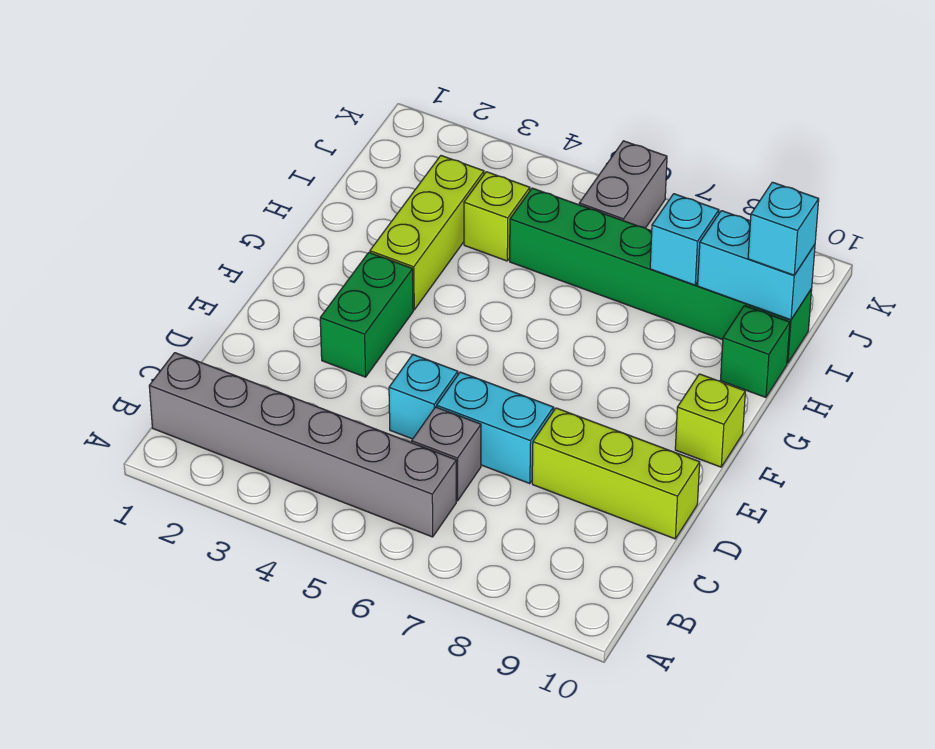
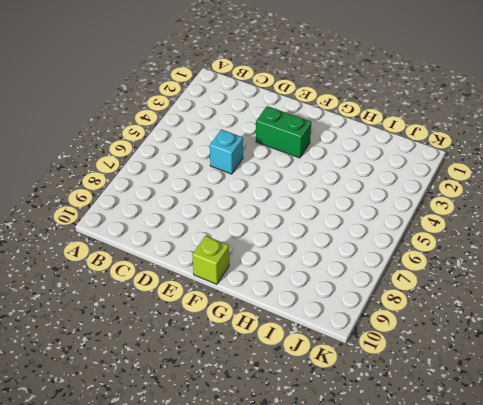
none -> grey brick B1:B6 level 1
none -> grey brick C6 level 1
none -> cyan brick D6:D7 level 1

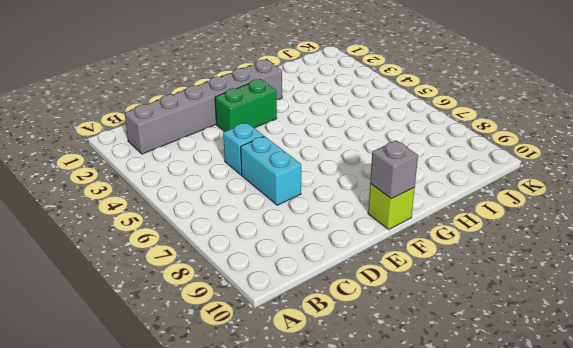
grey brick B2:G2 level 1 -> grey brick B1:B6 level 1
grey brick F10 level 2 -> grey brick C6 level 1
none -> lime brick D8:D10 level 1
none -> lime brick G3:I3 level 1
none -> green brick H10 level 1

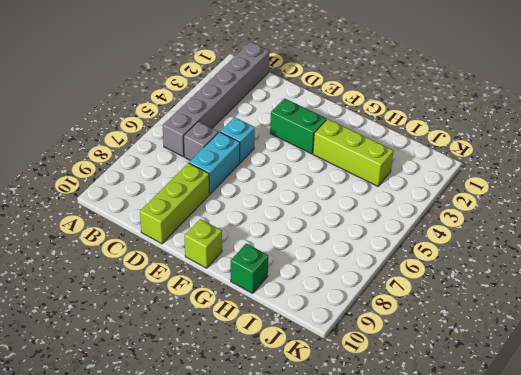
none -> lime brick I4 level 1
none -> green brick I5:I10 level 1
none -> grey brick J6:K6 level 1

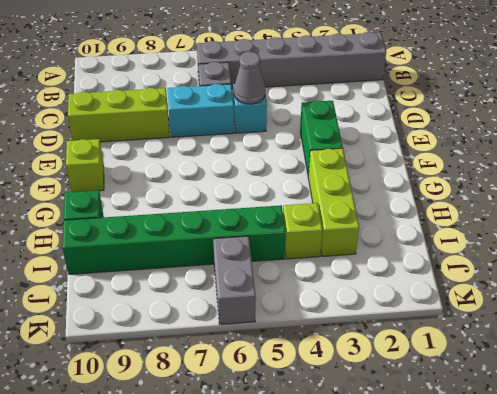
grey cone D5 level 2 -> none
none -> cyan brick I8 level 2
none -> cyan brick I9:I10 level 2
none -> cyan brick I10 level 3

